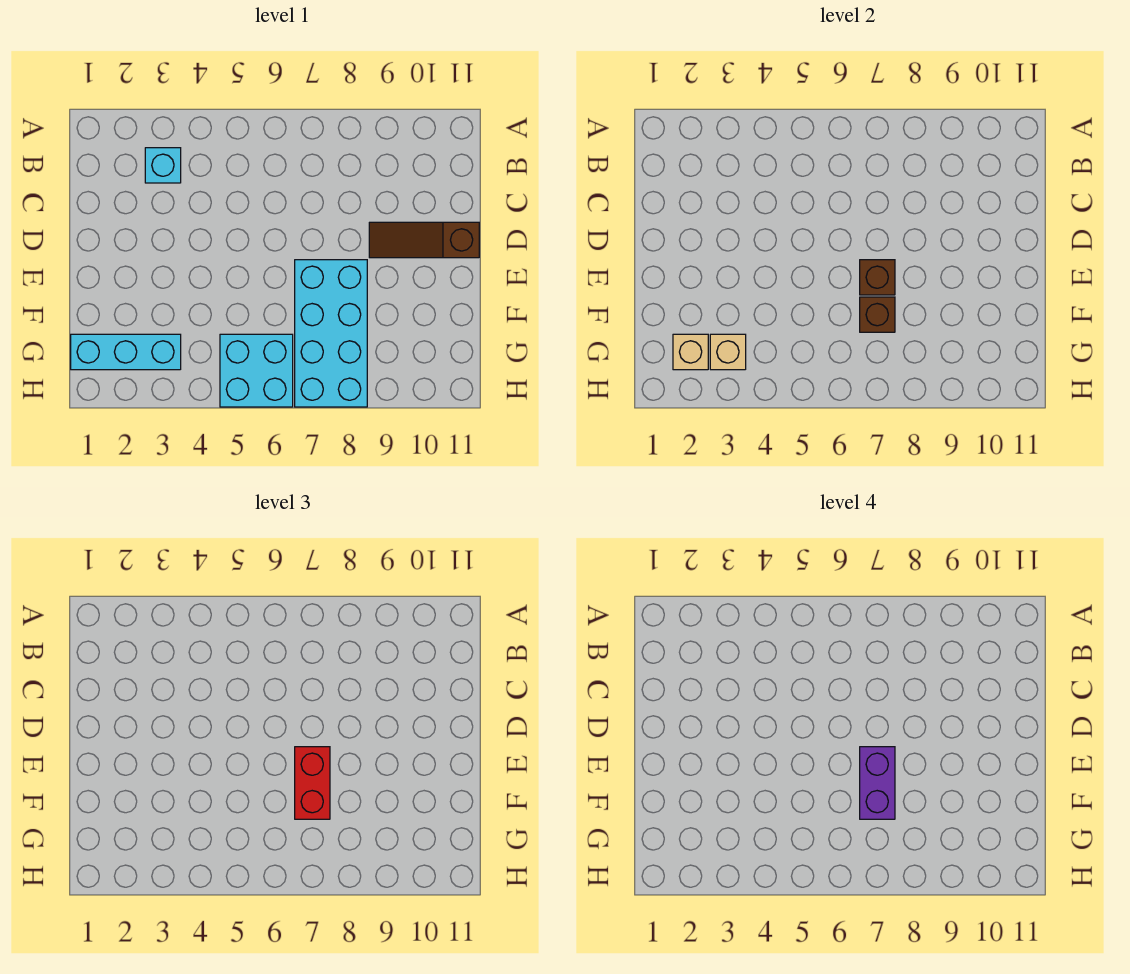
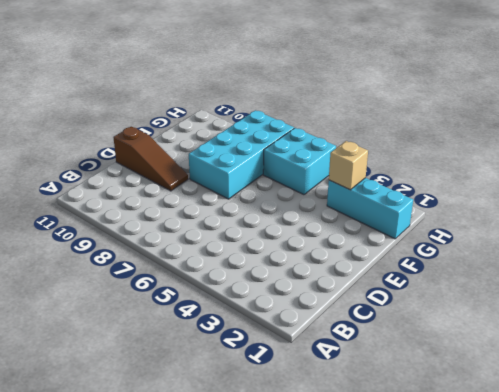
none -> cyan brick B3 level 1
none -> brown brick E7 level 2

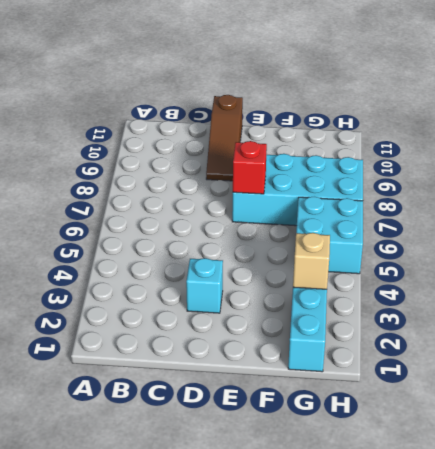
cyan brick D3 level 1 -> cyan brick B3 level 1
red brick E7 level 2 -> brown brick E7 level 2
none -> brown brick F7 level 2
none -> tan brick G2 level 2

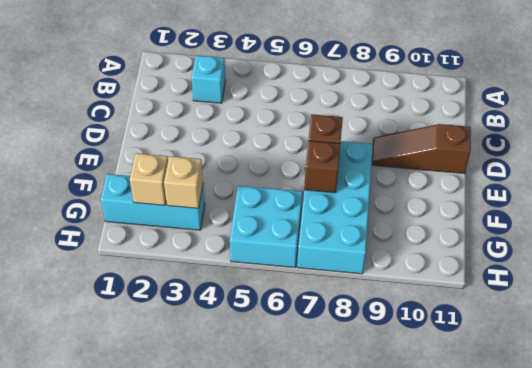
none -> red brick E7:F7 level 3
none -> purple brick E7:F7 level 4

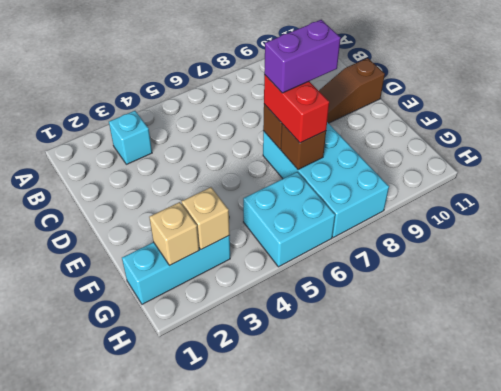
purple brick E7:E8 level 4 -> purple brick E7:F7 level 4

